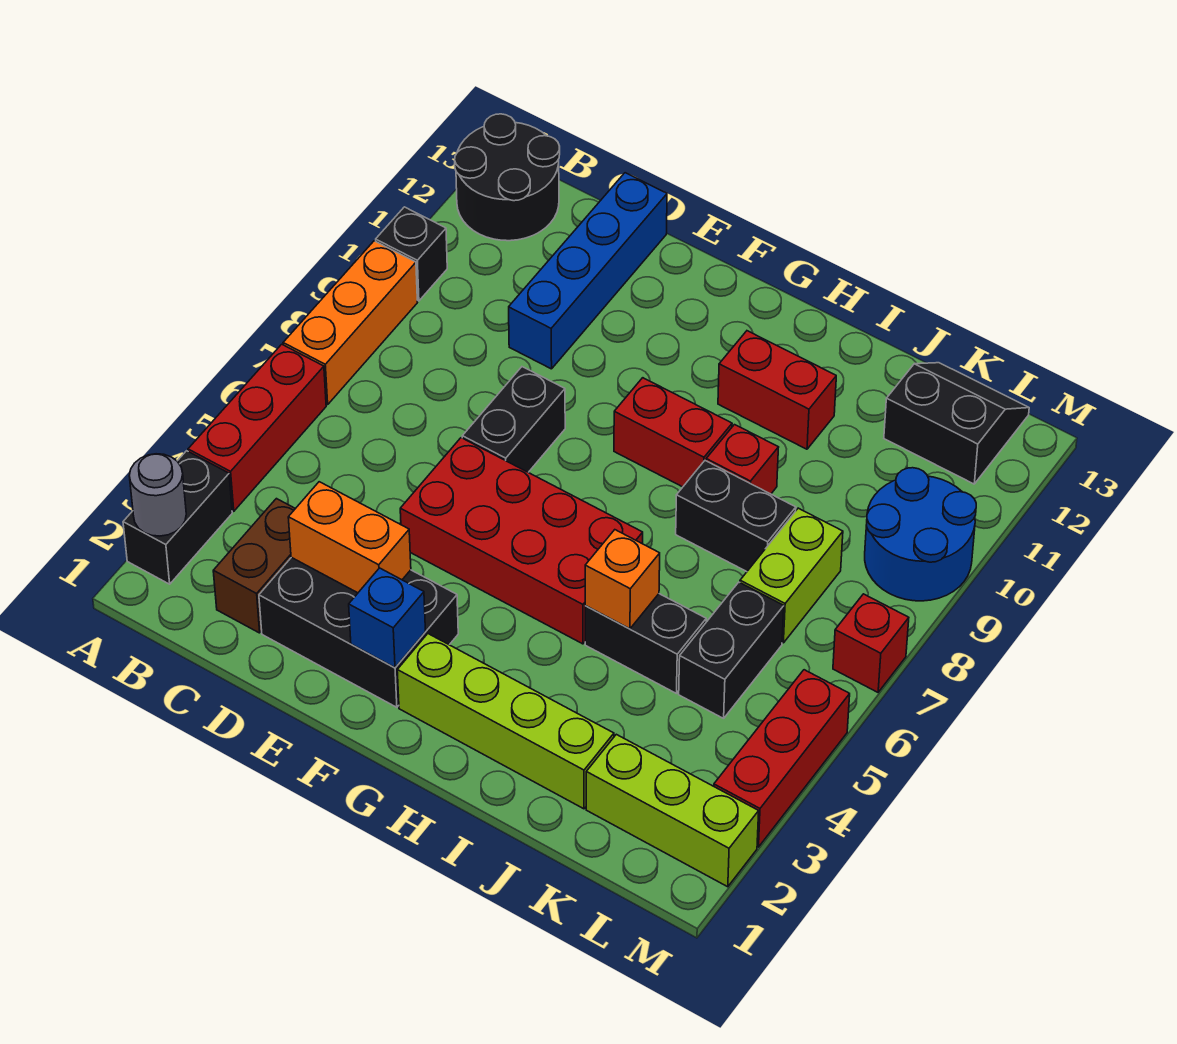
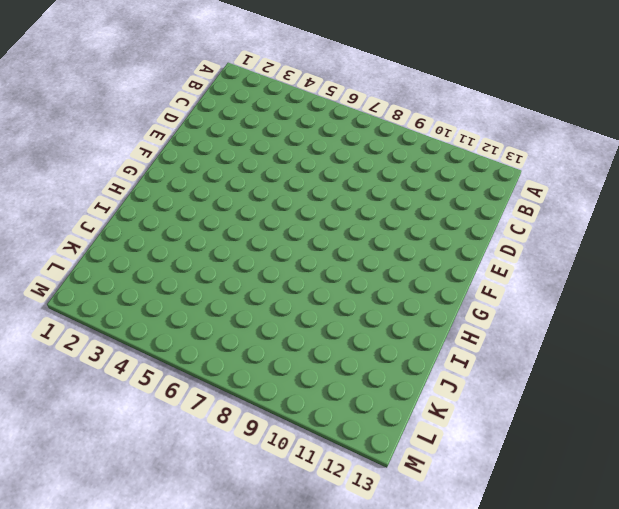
none -> black brick A2:A3 level 1
none -> red brick A4:A6 level 1
none -> orange brick A7:A9 level 1

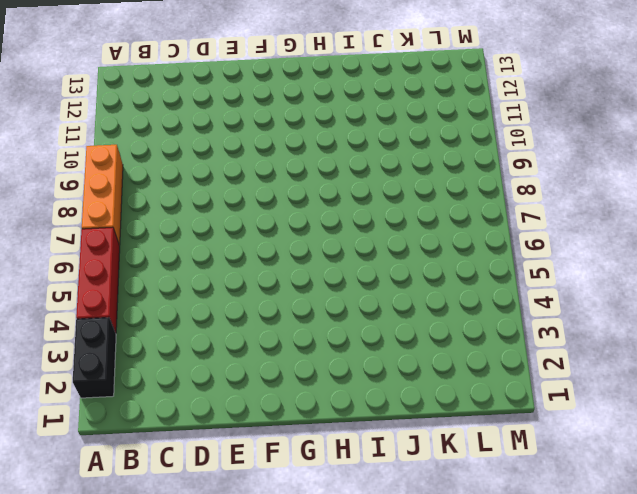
none -> black brick A10 level 1
none -> black round brick A12:B13 level 1
none -> brown brick C2:C3 level 1

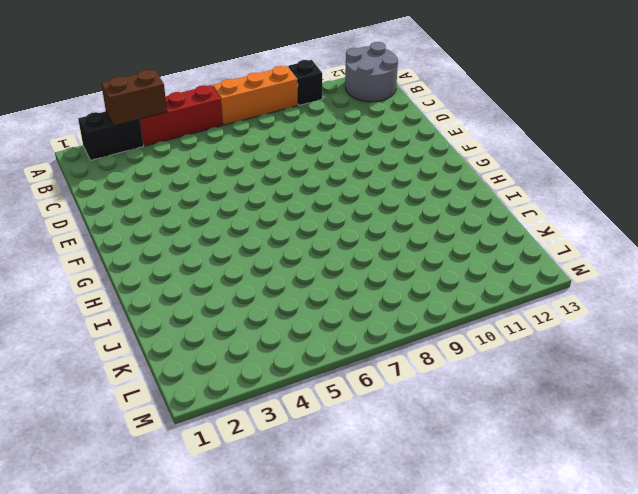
brown brick A3:A4 level 2 -> brown brick C2:C3 level 1
grey round brick A12:B13 level 1 -> black round brick A12:B13 level 1
none -> black brick D2:F3 level 1
none -> blue brick D10:D13 level 1
none -> red brick E5:H6 level 1

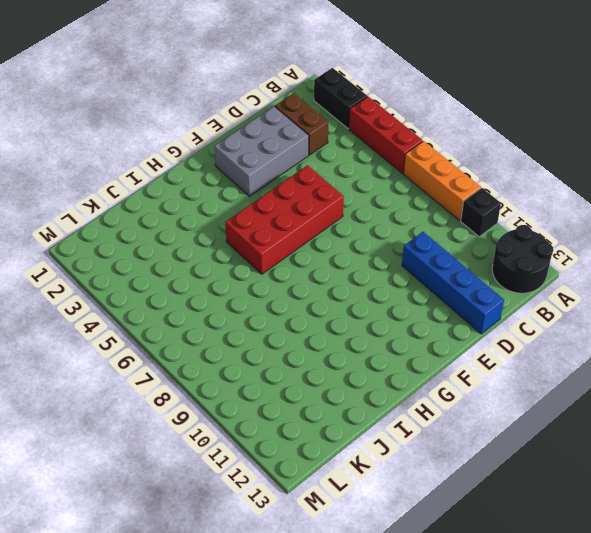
grey brick D2:F3 level 1 -> black brick D2:F3 level 1
none -> black brick E7:E8 level 1
none -> lime brick G2:J2 level 1
none -> red brick G9:H9 level 1

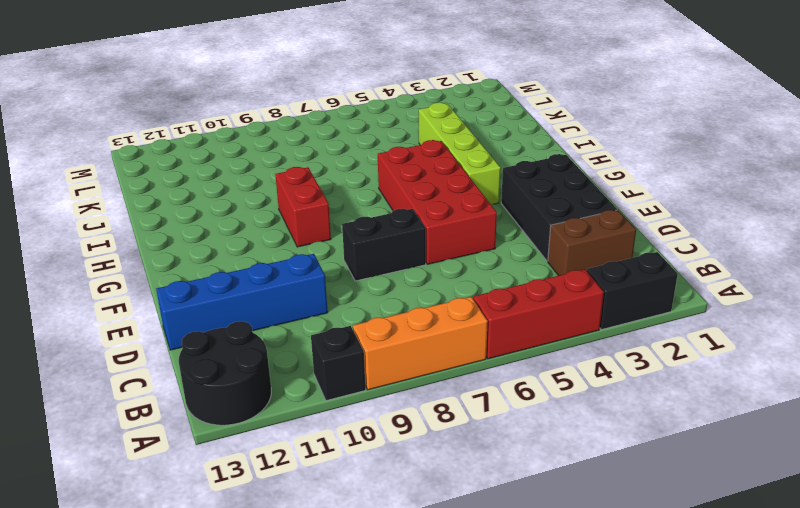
lime brick G4:J4 level 1 -> lime brick G2:J2 level 1
none -> red brick H11:I11 level 1
none -> black brick I5:J5 level 1
none -> black brick I8:J8 level 1

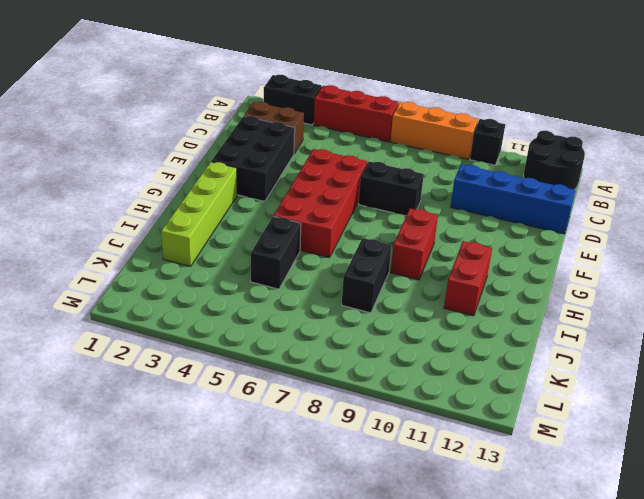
none -> red brick I9 level 1
none -> lime brick K2:M2 level 1
none -> black brick K5:K6 level 1

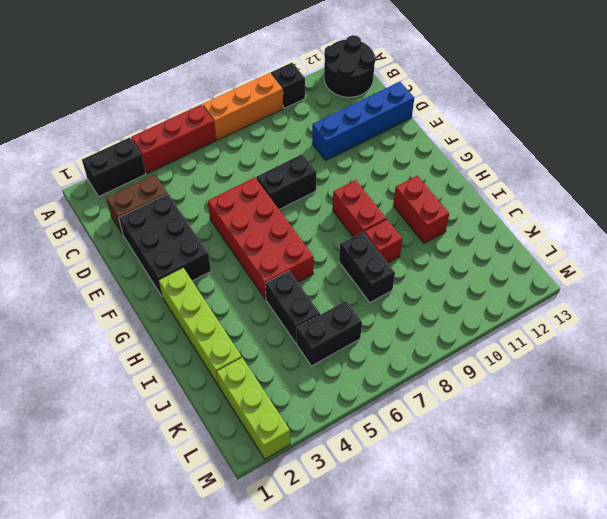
none -> lime brick K7:K8 level 1
none -> black slope K12:L13 level 1 top 12
none -> blue round brick L9:M10 level 1

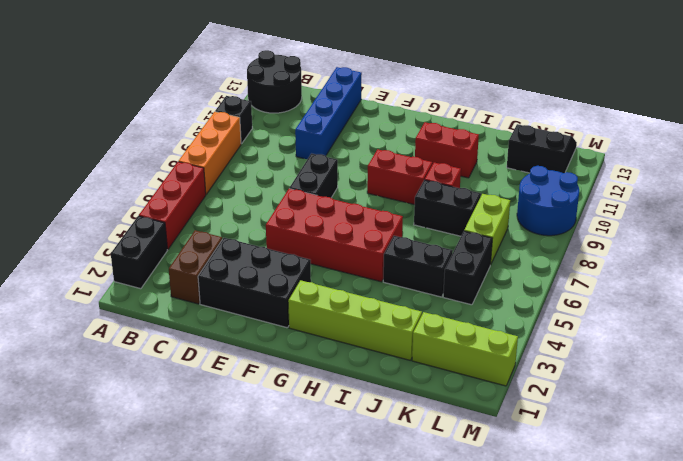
none -> red brick M3:M5 level 1
none -> red brick M7 level 1
none -> grey round brick A2 level 2

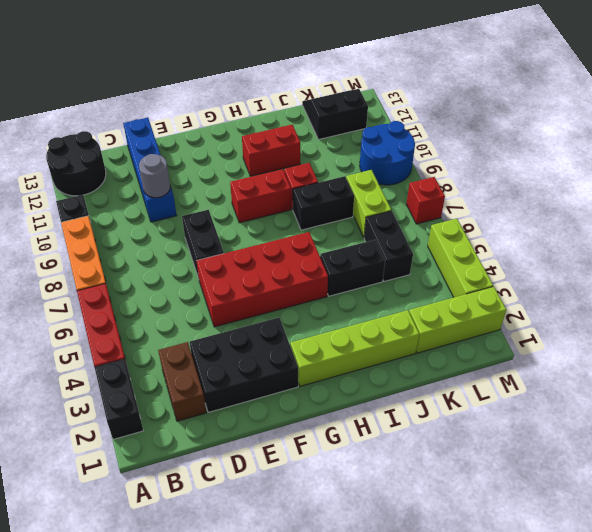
grey round brick D10 level 2 -> grey round brick A2 level 2
lime brick M3:M5 level 1 -> red brick M3:M5 level 1
none -> orange brick D3:E3 level 2
none -> blue brick F2 level 2
none -> orange brick I5 level 2

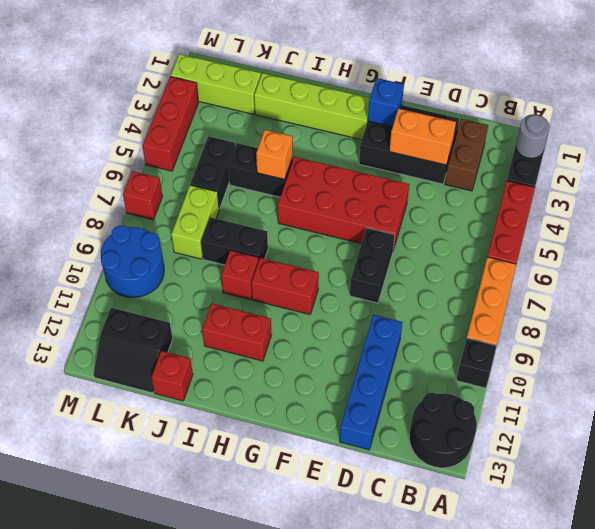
red brick J13 level 1 -> none

